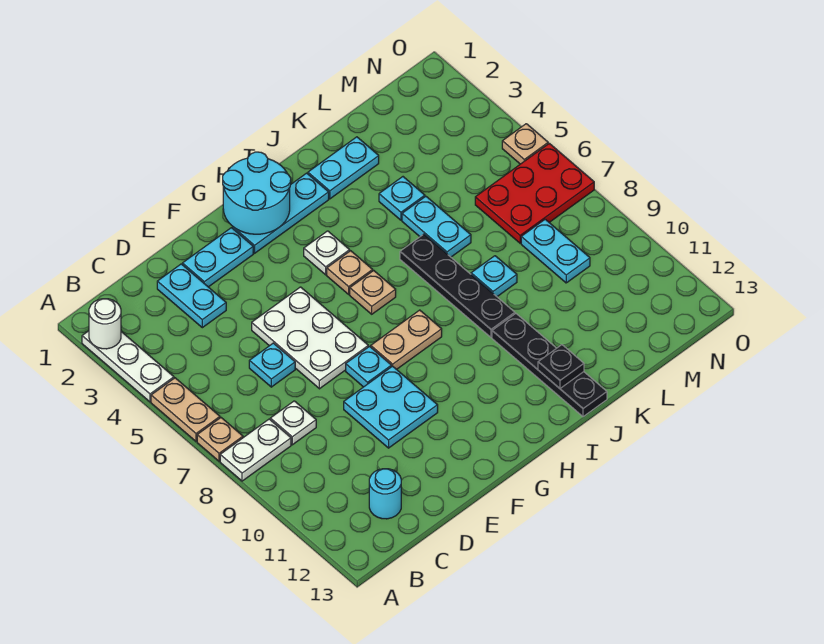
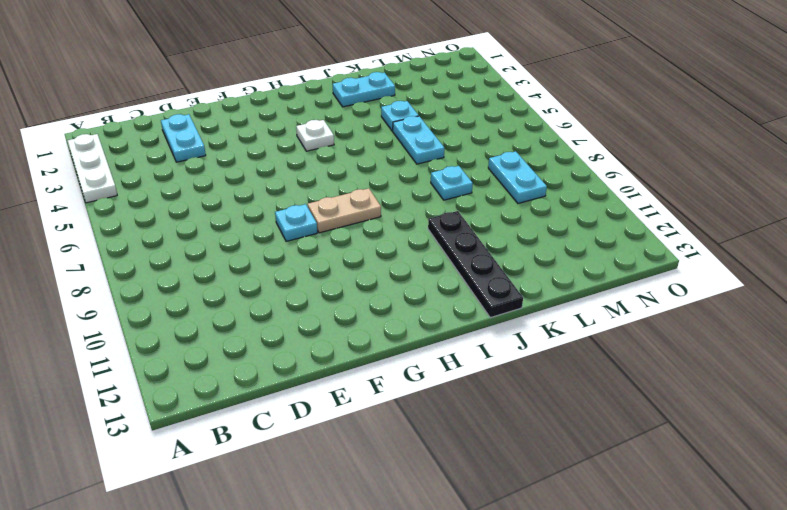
none -> tan plate A5:A6 level 1
none -> tan plate A7 level 1
none -> white plate A8:B8 level 1

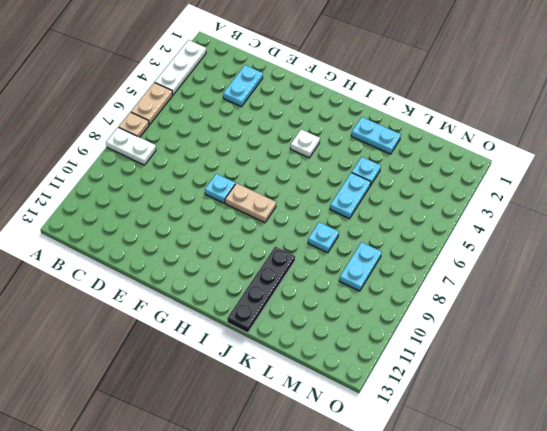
none -> white plate C8 level 1
none -> cyan round brick C12 level 1
none -> cyan plate D6 level 1

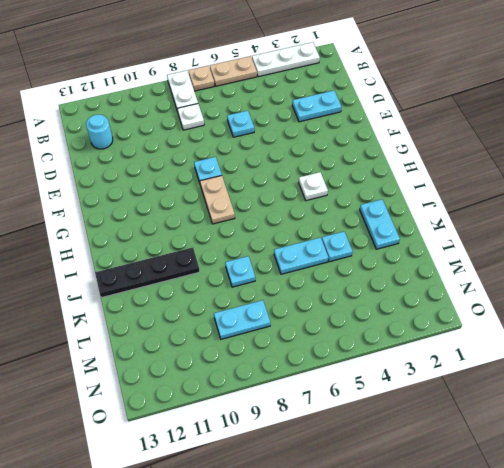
none -> cyan plate E2:F2 level 1
none -> white plate E5:F7 level 1
none -> cyan plate E9:F10 level 1

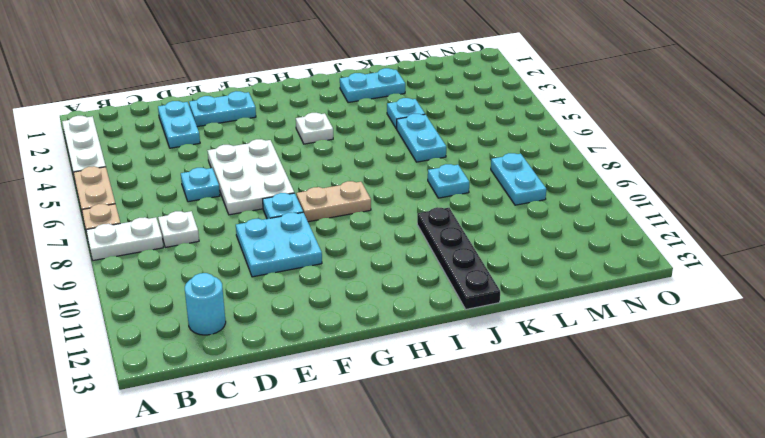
none -> cyan plate G2:I2 level 1
none -> tan plate H5 level 1
none -> tan plate H6 level 1

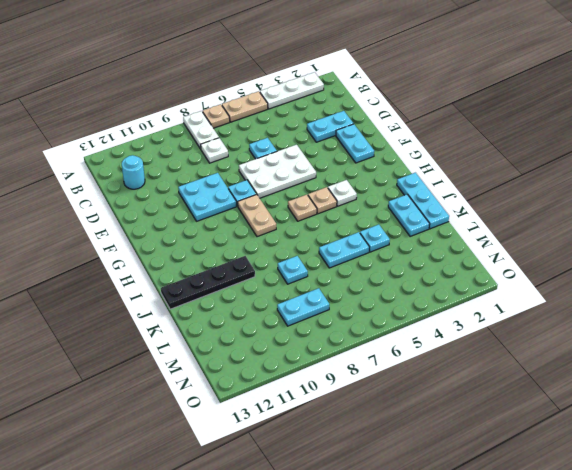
cyan plate I1:K1 level 1 -> cyan plate G2:I2 level 1
none -> black plate J6:J9 level 1
none -> red plate M6:O7 level 1
none -> tan plate O5 level 1

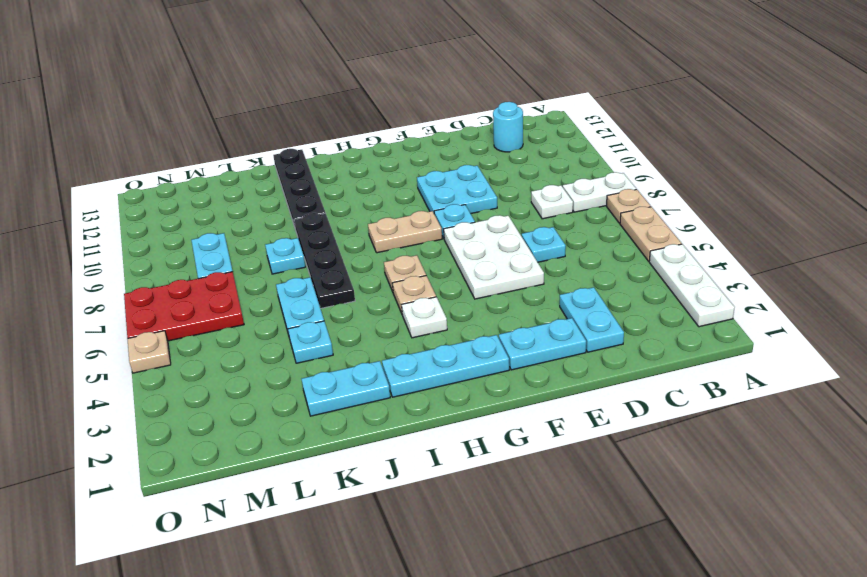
none -> white round brick A2 level 2
none -> cyan round brick G1:H2 level 2
none -> black plate J12 level 2

